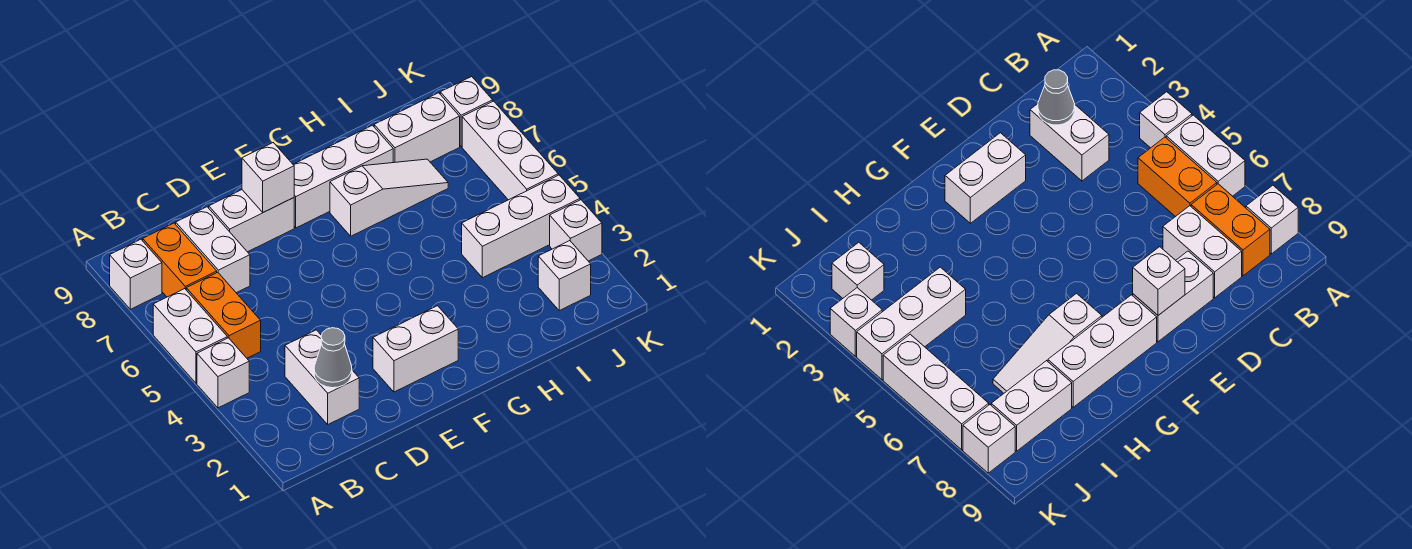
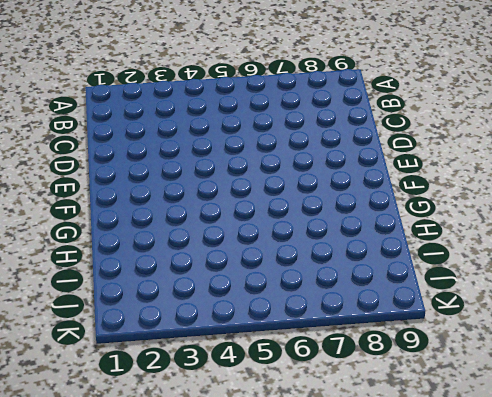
none -> white brick A4 level 1
none -> white brick A5:A6 level 1
none -> white brick A8 level 1

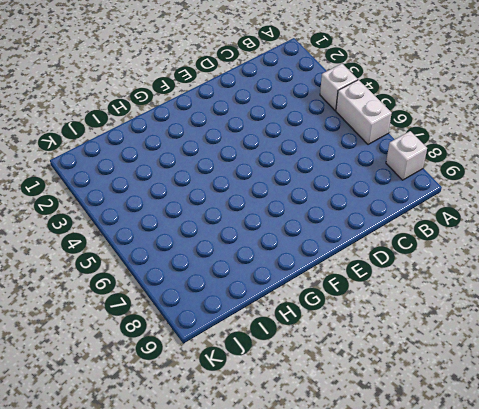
none -> orange brick B5:B6 level 1
none -> orange brick B7:B8 level 1
none -> white brick C2:C3 level 1

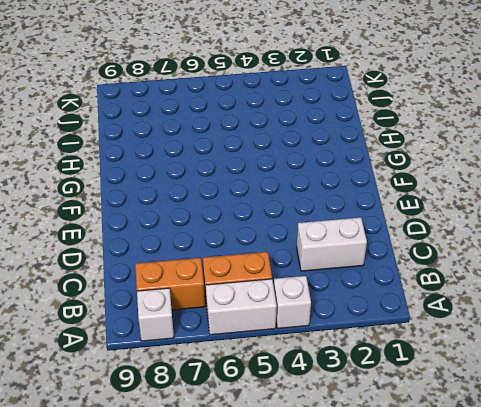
none -> white brick C7:C8 level 1
none -> white brick D8:E8 level 1
none -> white brick E2:F2 level 1

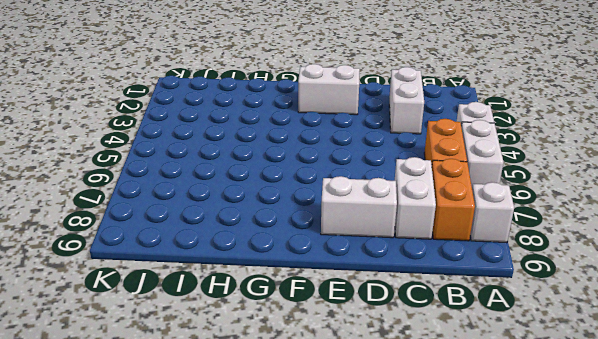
none -> white brick F8:H8 level 1
none -> white slope G7:I7 level 1 top G
none -> white brick I4:K4 level 1

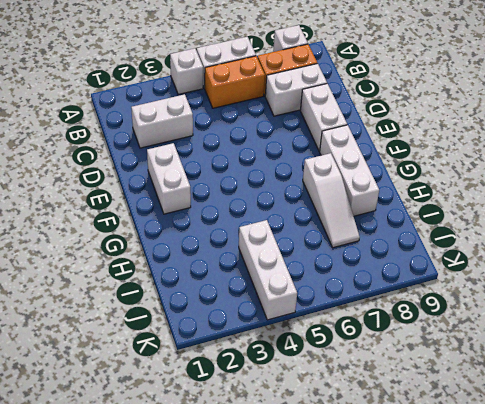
none -> white brick I8:J8 level 1
none -> white brick J2 level 1
none -> white brick K3 level 1

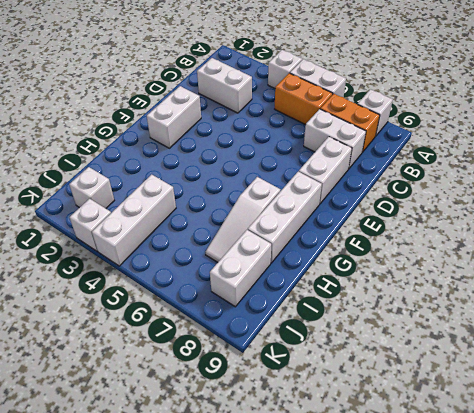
none -> white brick K5:K7 level 1
none -> white brick K8 level 1
none -> grey cone C2 level 2

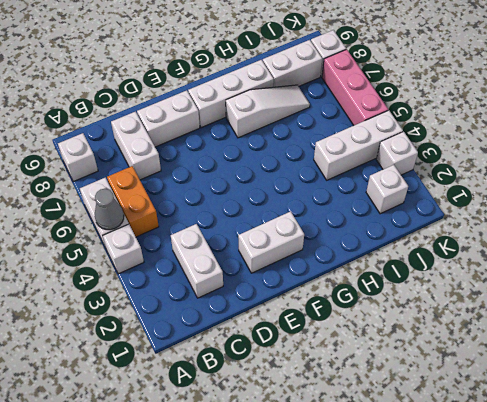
grey cone A5 level 2 -> grey cone C2 level 2
pink brick K5:K7 level 1 -> white brick K5:K7 level 1
none -> orange brick B7:B8 level 1
none -> white brick E8 level 2

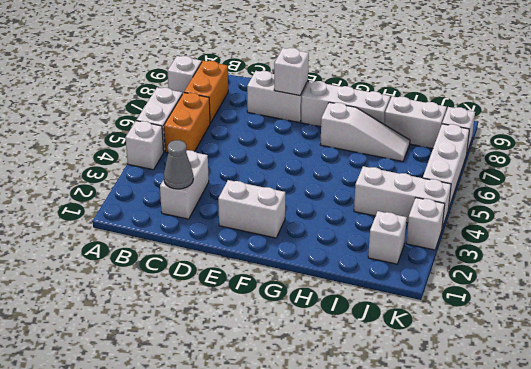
none -> white brick C7:C8 level 1

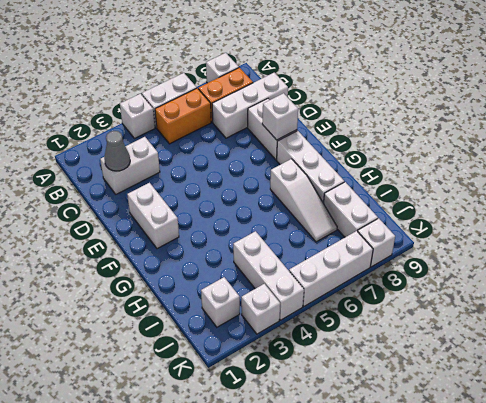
white brick C7:C9 level 1 -> white brick C7:C8 level 1

